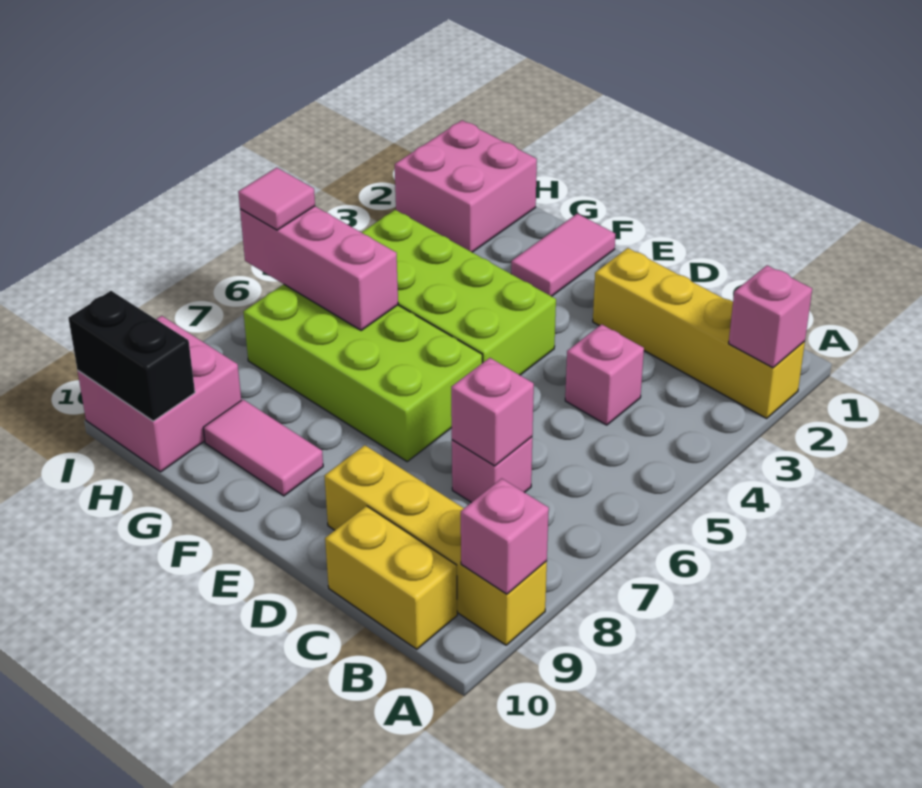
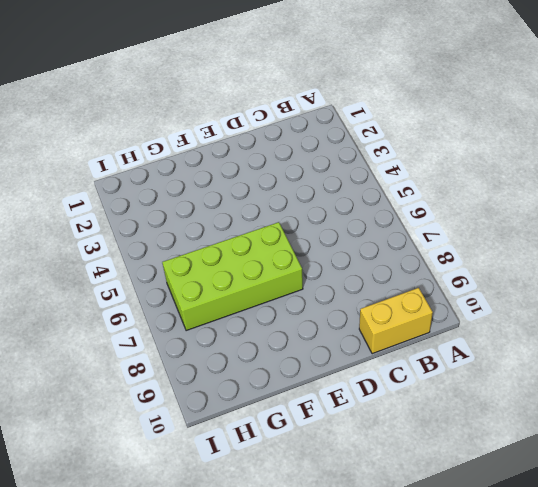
none -> yellow brick A2:D2 level 1
none -> yellow brick A9:D9 level 1
none -> pink brick C4 level 1

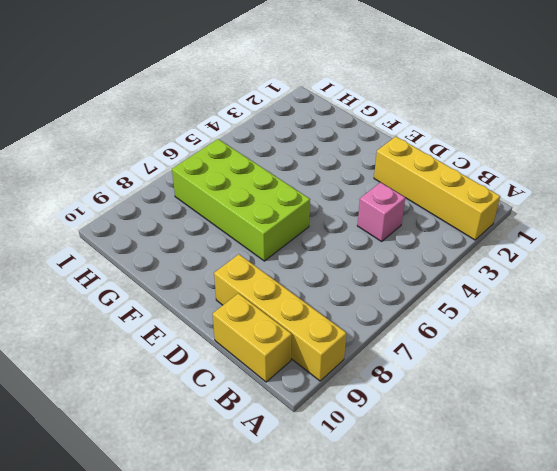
none -> pink brick C7 level 1
none -> lime brick E4:H5 level 1
none -> pink tile F1:F2 level 1

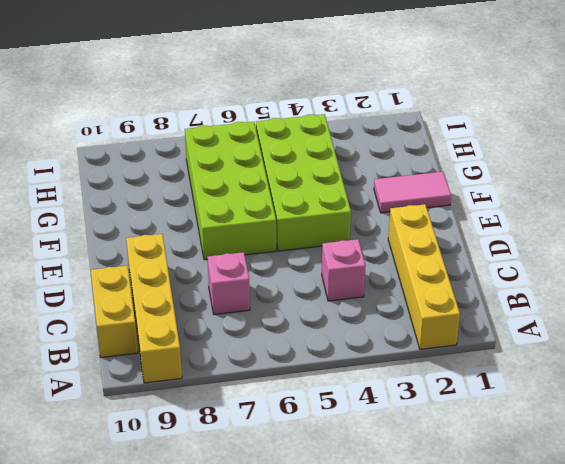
none -> pink tile F9:G9 level 1
none -> pink brick H1:I2 level 1
none -> pink brick H9:I10 level 1

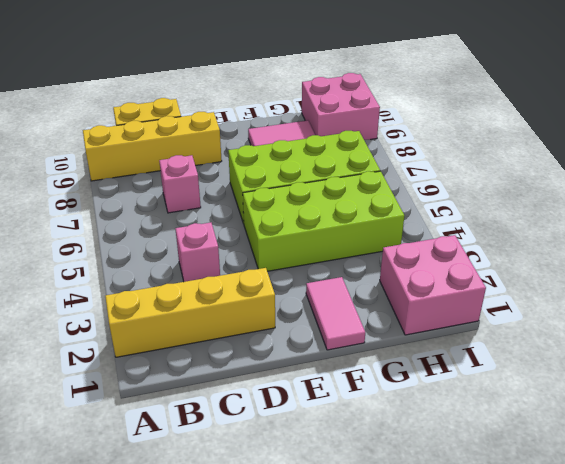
none -> pink brick A2 level 2
none -> pink brick A9 level 2
none -> pink brick C7 level 2

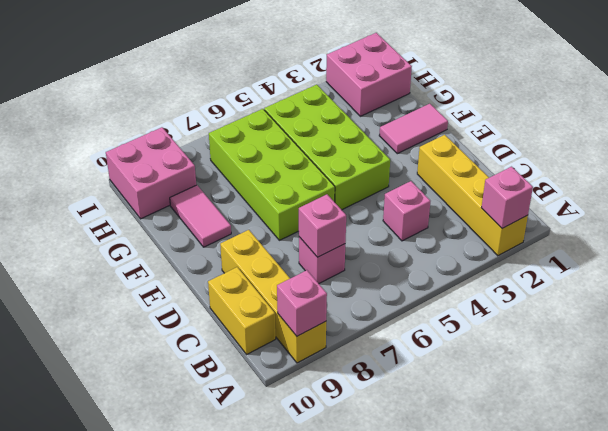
none -> pink brick G6:I6 level 2
none -> black brick H10:I10 level 2
none -> pink tile I6 level 3

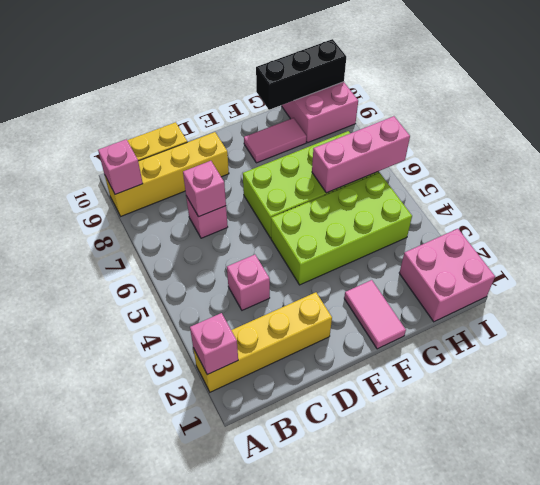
black brick G10:I10 level 2 -> black brick H10:I10 level 2
none -> pink tile I6 level 3

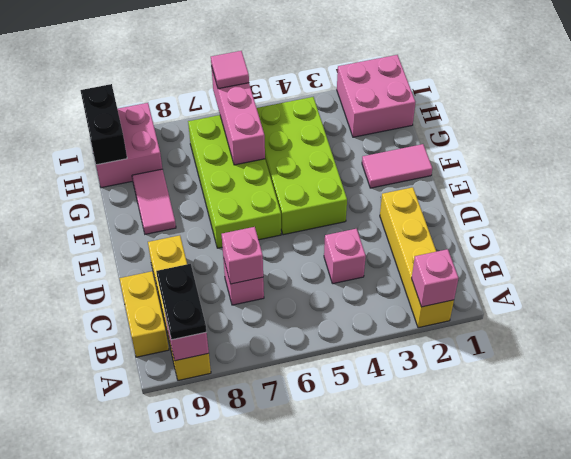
black plate A9:B9 level 3 -> none

